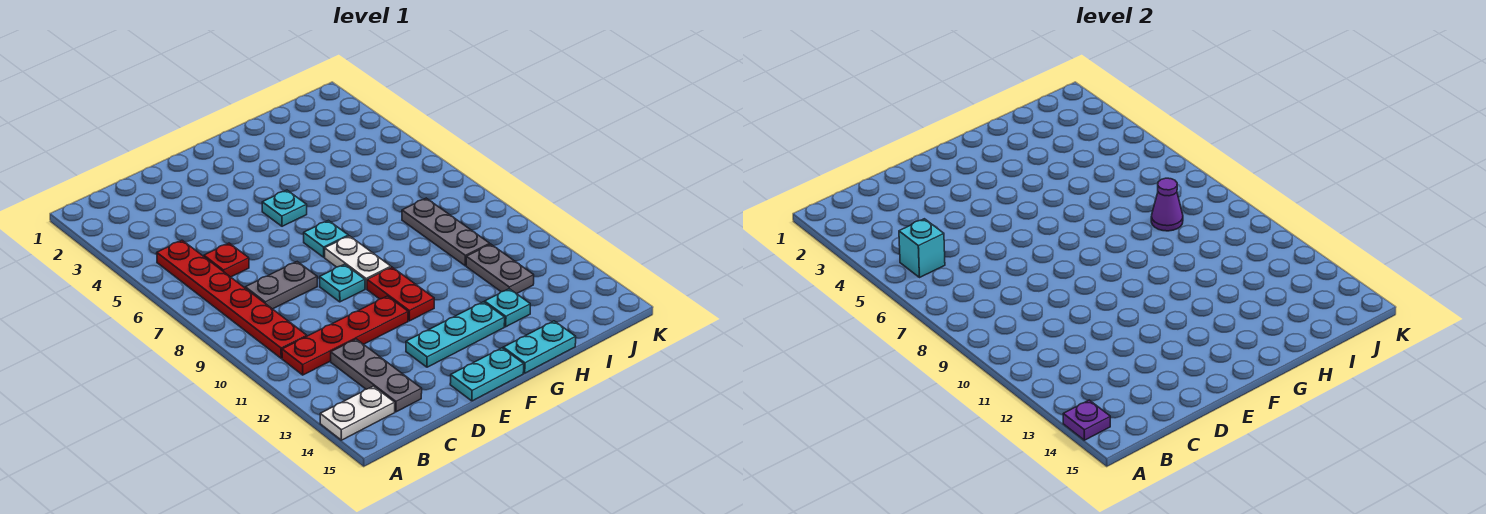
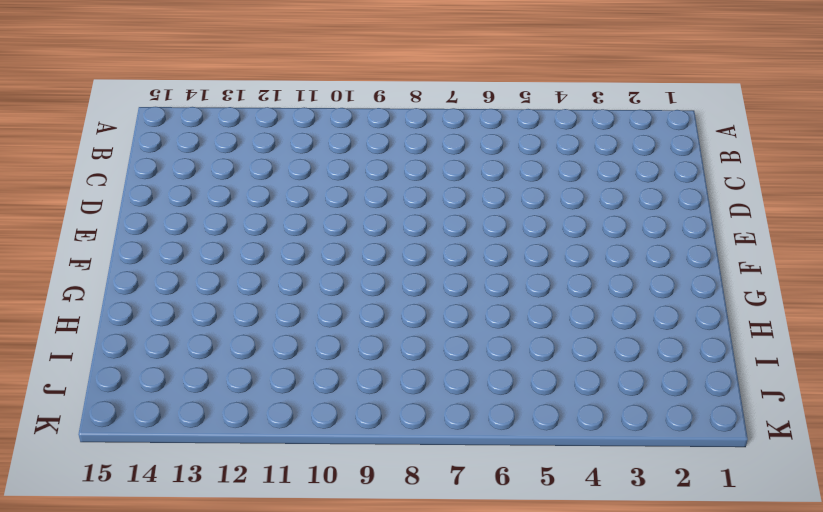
none -> white plate A14:B14 level 1
none -> red plate B5:B10 level 1
none -> red plate B11:E11 level 1

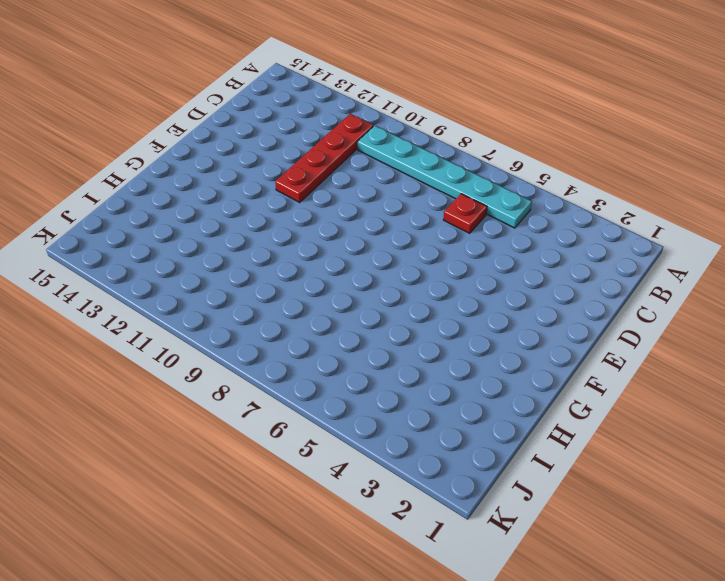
cyan plate B5:B10 level 1 -> red plate B5:B10 level 1
none -> white plate A14:B14 level 1
none -> grey plate C8:D8 level 1
none -> grey plate C12:C14 level 1

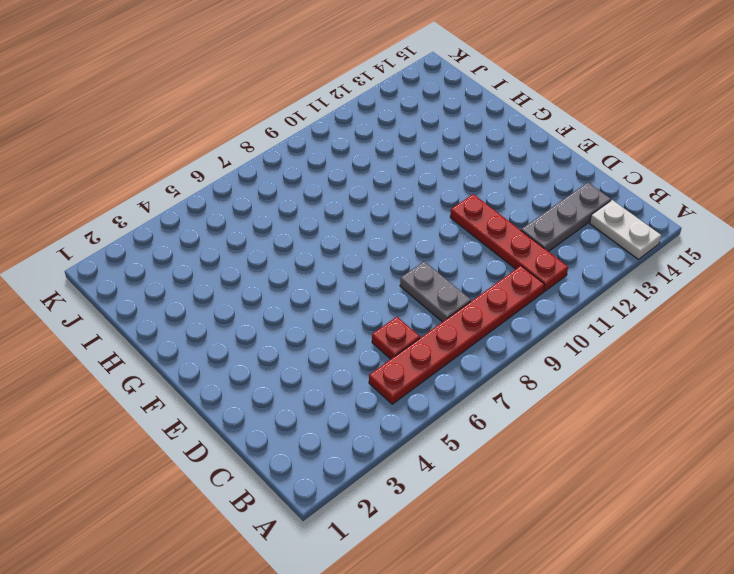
none -> cyan plate E9 level 1
none -> cyan plate E13:G13 level 1
none -> cyan plate E15:F15 level 1

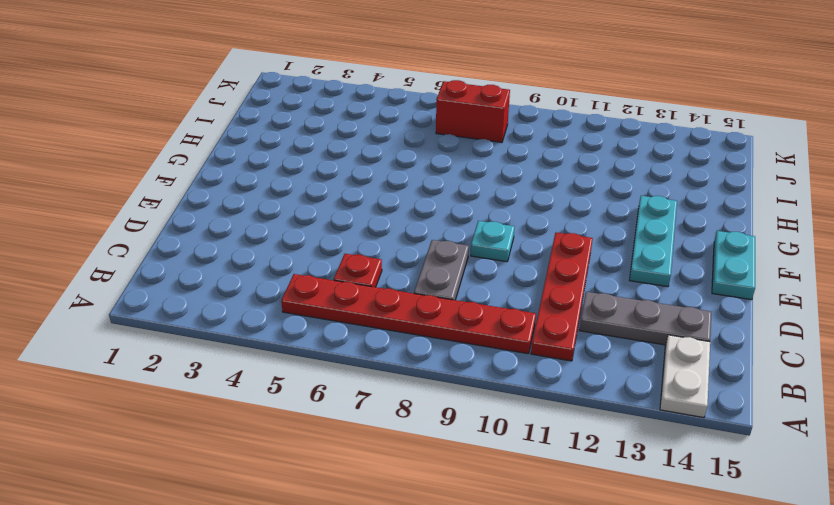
red brick J7:J8 level 1 -> none
none -> cyan plate F5 level 1
none -> cyan plate F7 level 1
none -> white plate F8:F9 level 1

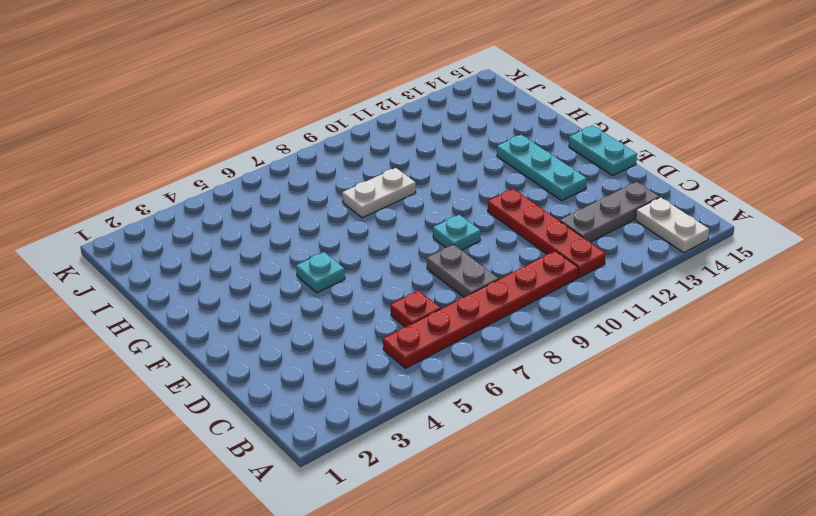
white plate H8:H9 level 1 -> white plate F8:F9 level 1
none -> cyan plate F7 level 1
none -> red plate F10:F11 level 1
none -> cyan plate G15:H15 level 1

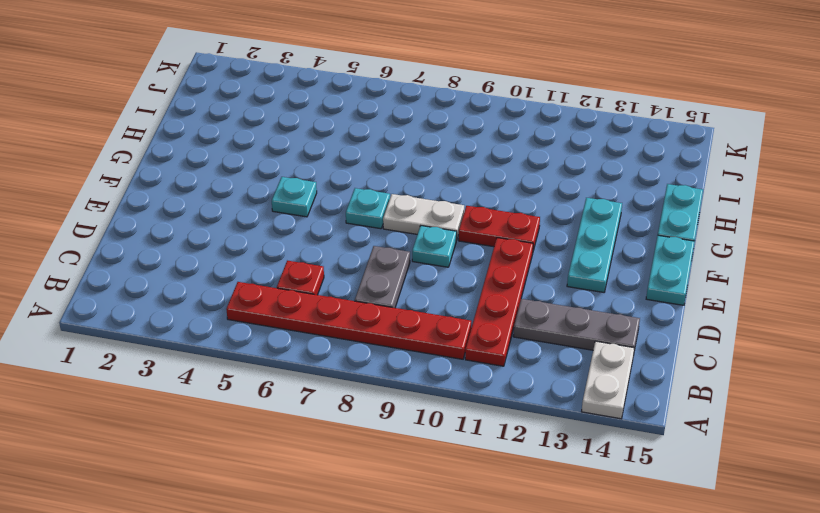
none -> cyan plate H13 level 1
none -> grey plate I8:I10 level 1
none -> grey plate I11:I12 level 1

